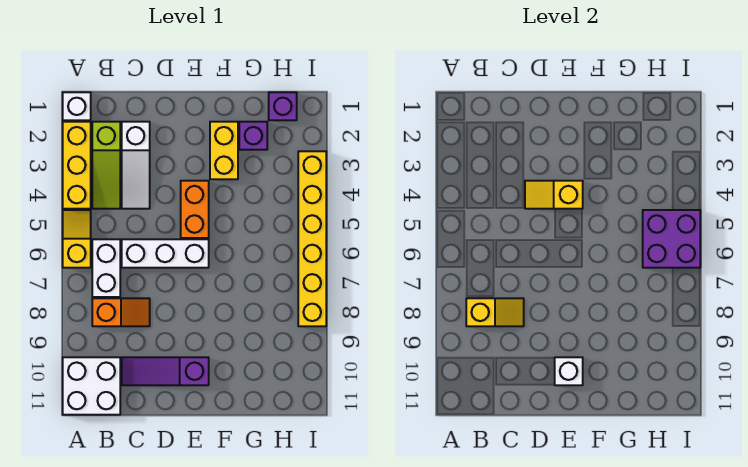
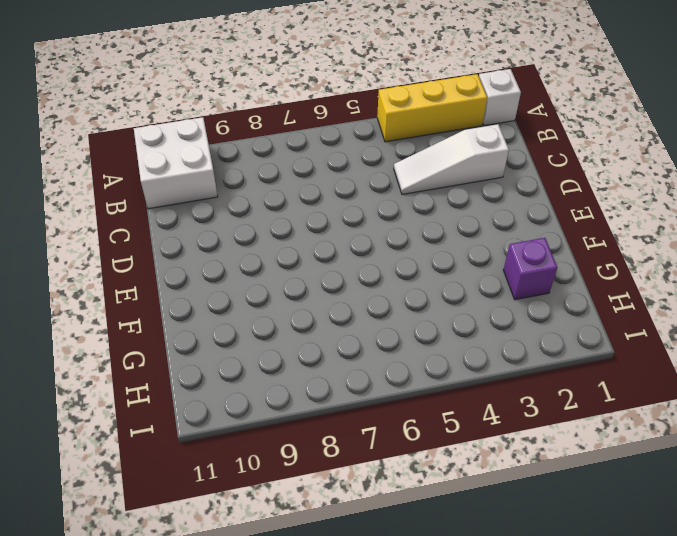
none -> yellow slope A5:A6 level 1 top 6
none -> lime slope B2:B4 level 1 top 2
none -> white brick B6:B7 level 1

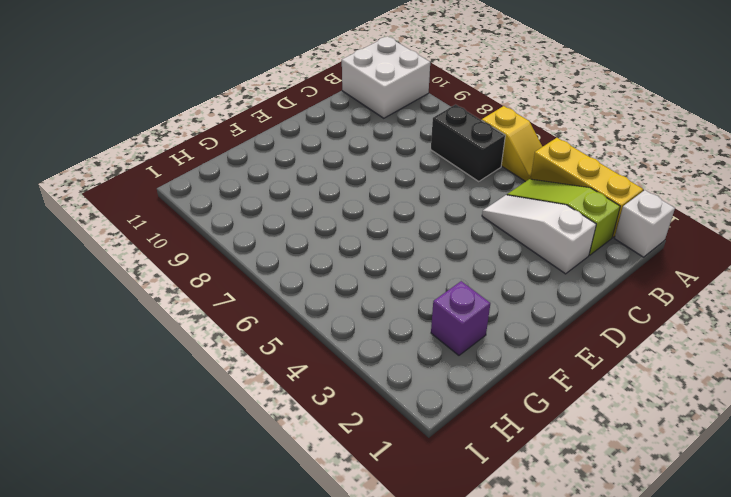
black brick B6:B7 level 1 -> white brick B6:B7 level 1
none -> orange slope B8:C8 level 1 top B
none -> white brick C6:E6 level 1
none -> purple slope C10:E10 level 1 top E

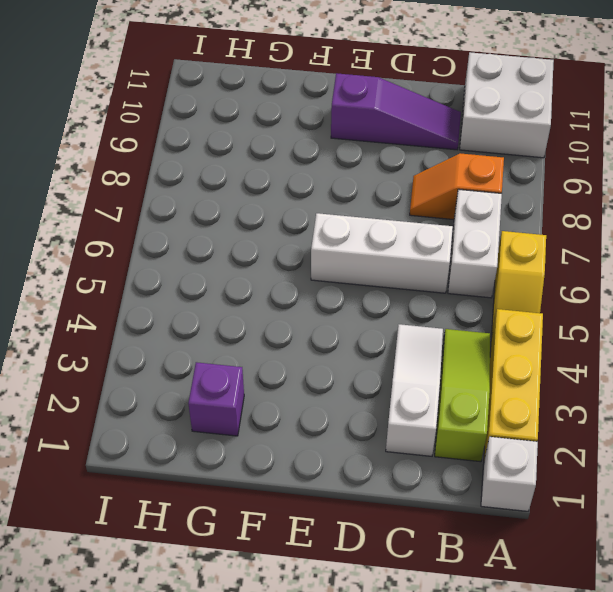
none -> orange brick E4:E5 level 1
none -> yellow brick F2:F3 level 1
none -> purple brick H1 level 1

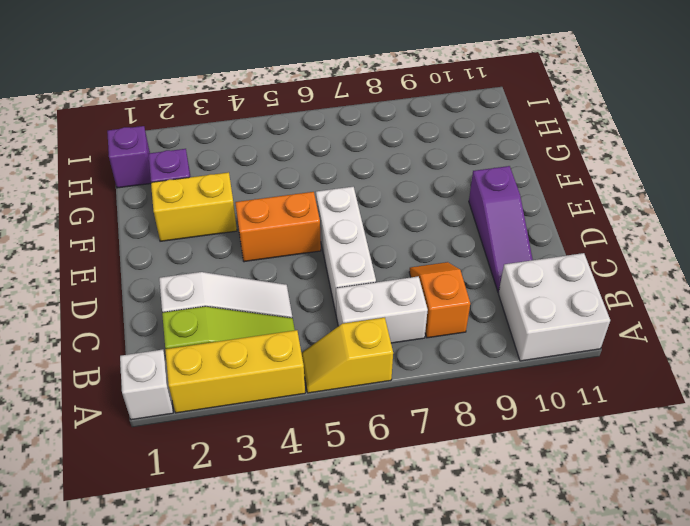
none -> yellow brick I3:I8 level 1
none -> yellow slope B8:C8 level 2 top B
none -> yellow slope D4:E4 level 2 top E

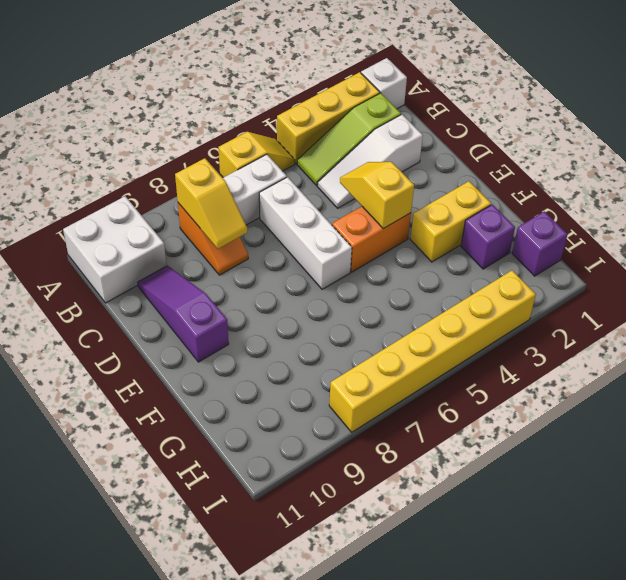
none -> white brick E10 level 2
none -> purple brick H5:I6 level 2

